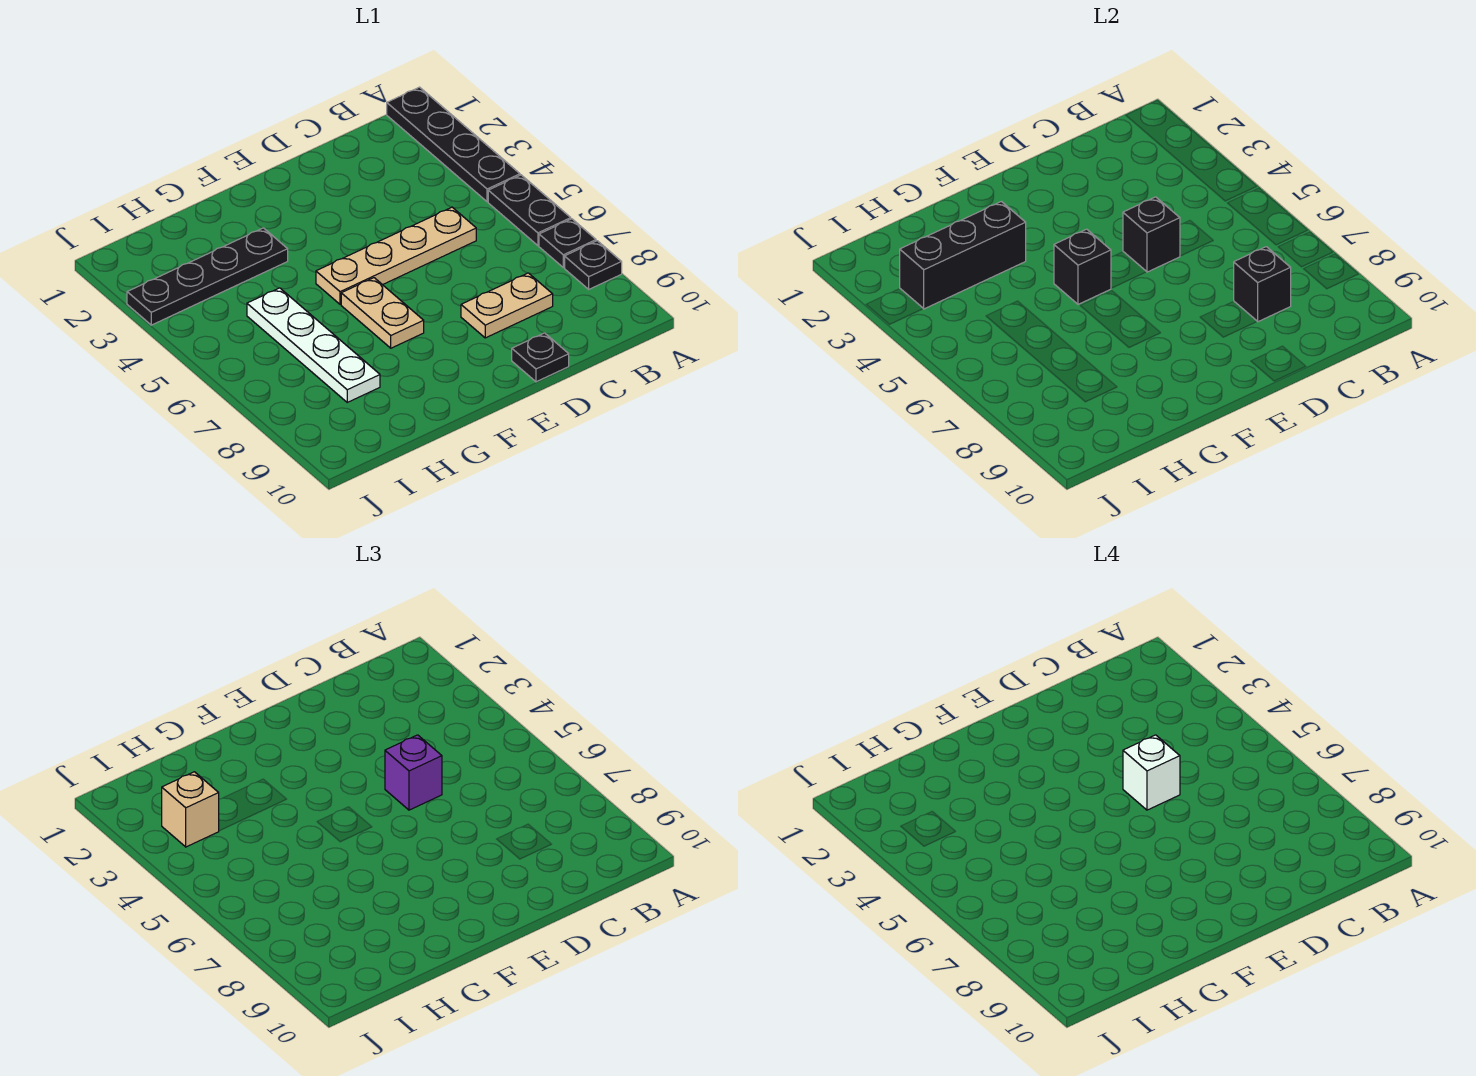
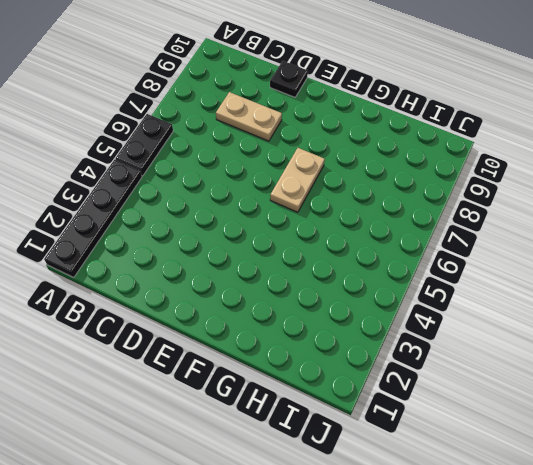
none -> black plate A7 level 1
none -> black plate A8 level 1
none -> tan plate C5:F5 level 1

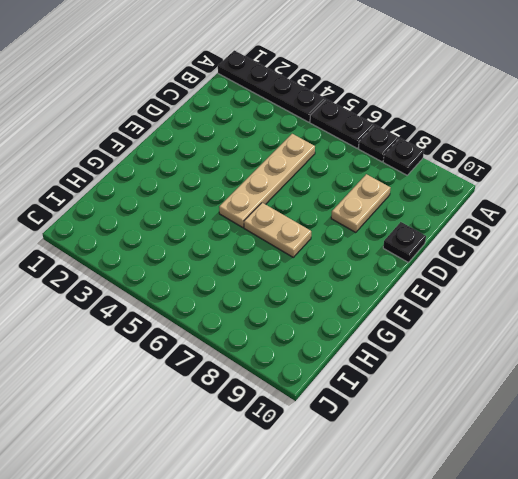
none -> black plate G3:J3 level 1
none -> white plate H5:H8 level 1
none -> black brick C8 level 2

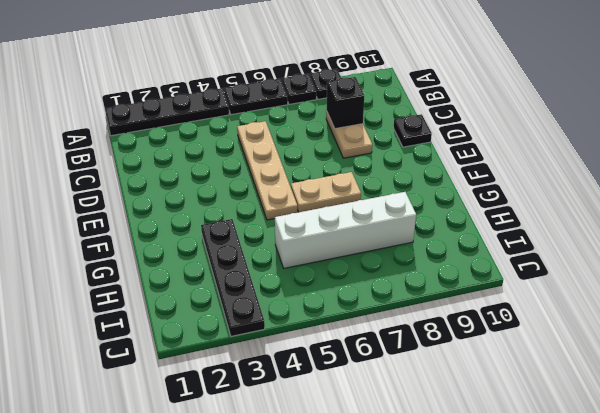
white brick H5:H8 level 1 -> white plate H5:H8 level 1
none -> black brick D5 level 2
none -> black brick F5 level 2
none -> black brick G3:I3 level 2

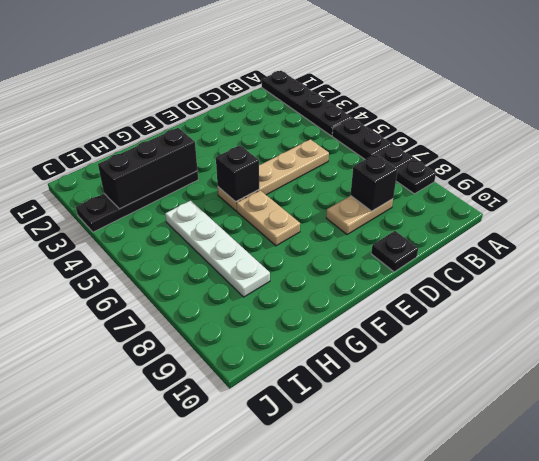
none -> black brick D5 level 2
none -> purple brick D5 level 3
none -> tan brick I3 level 3

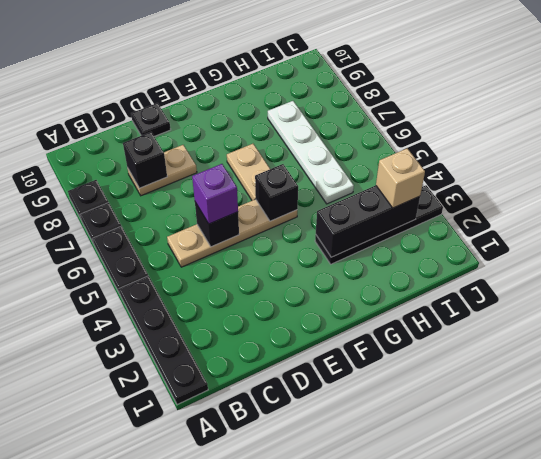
none -> white brick D5 level 4

